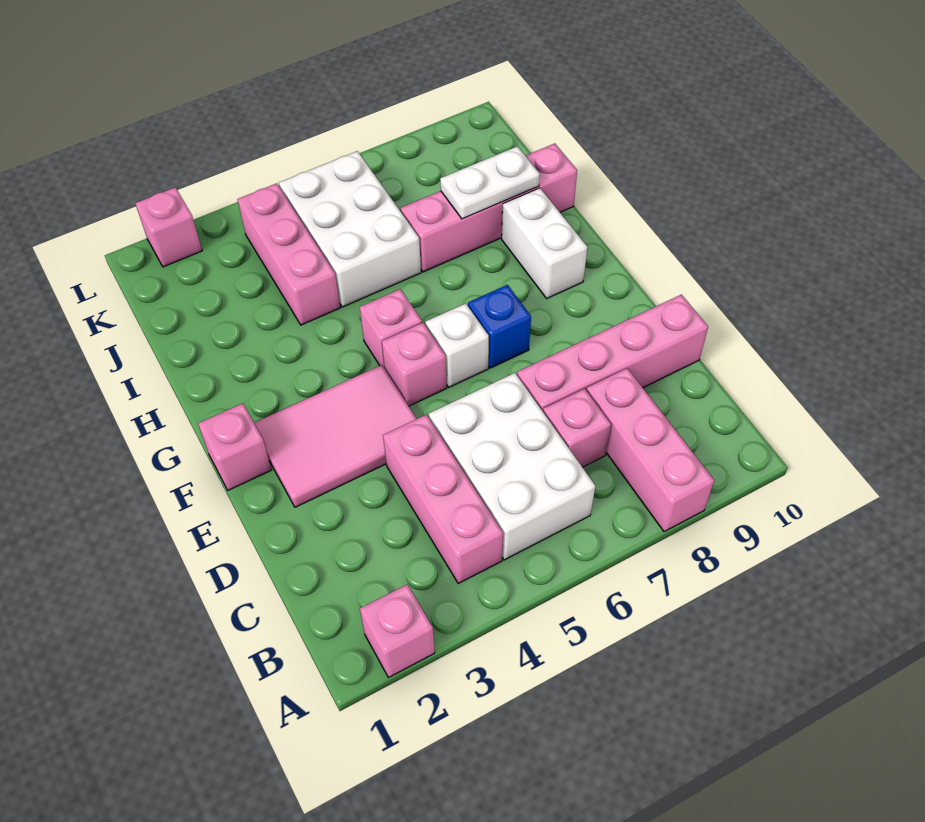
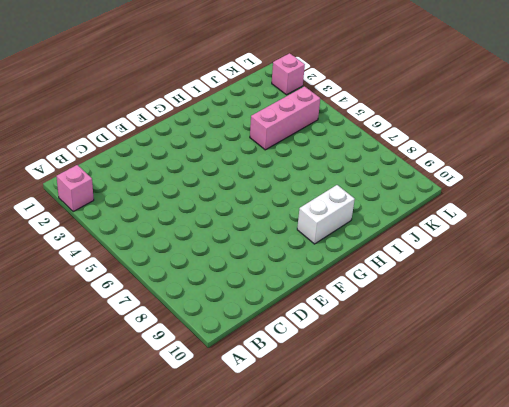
none -> pink brick A8:C8 level 1
none -> pink brick B4:D4 level 1
none -> white brick B5:D6 level 1

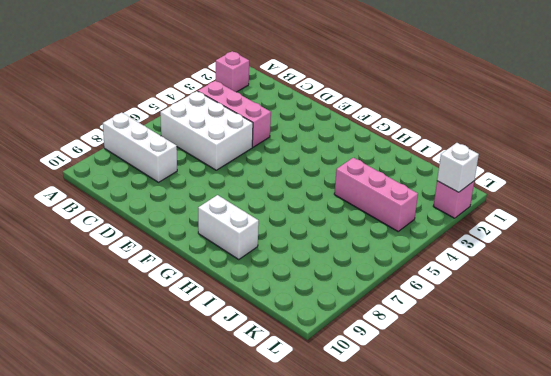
white brick A8:C8 level 1 -> pink brick A8:C8 level 1
white brick L2 level 2 -> white brick F6 level 1
none -> pink brick C7 level 1
none -> pink brick D7:D10 level 1
none -> pink tile E2:F4 level 1

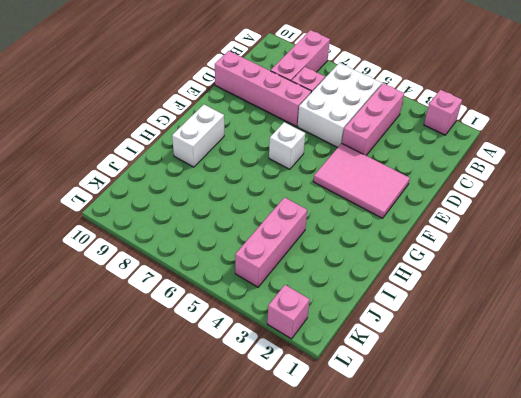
none -> pink brick F1 level 1
none -> pink brick F5 level 1
none -> blue brick F7 level 1

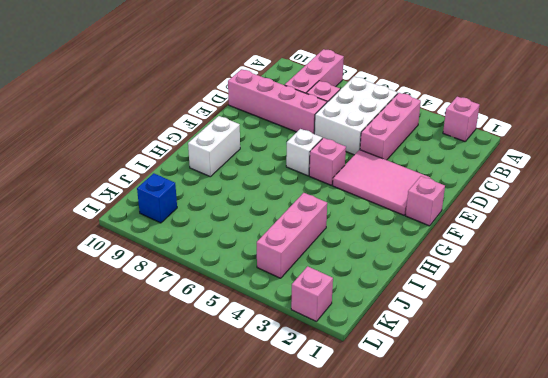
blue brick K9 level 1 -> blue brick F7 level 1
none -> pink brick G5 level 1
none -> white brick I5:K6 level 1
none -> pink brick I7:I10 level 1

